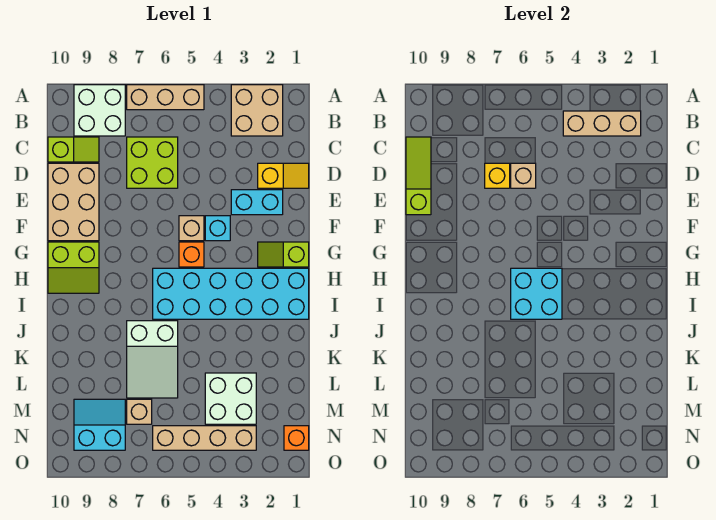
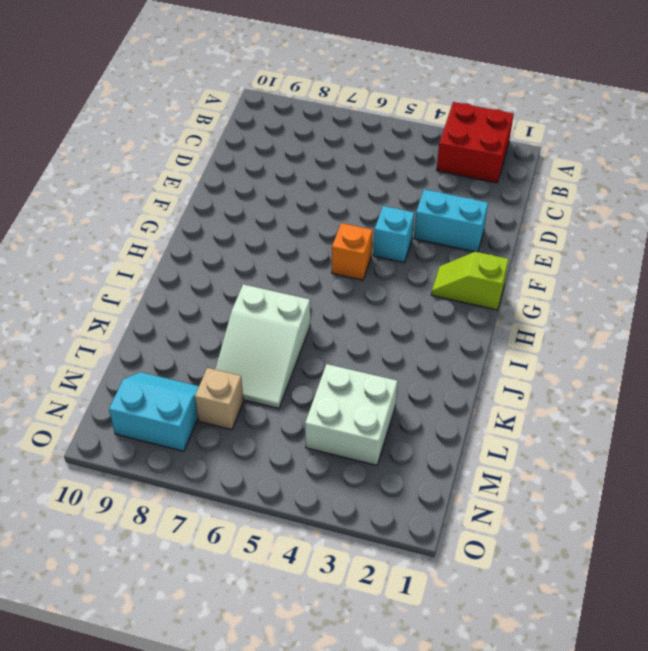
red brick A2:B3 level 1 -> tan brick A2:B3 level 1
none -> tan brick A5:A7 level 1
none -> white brick A8:B9 level 1
none -> lime brick C6:D7 level 1

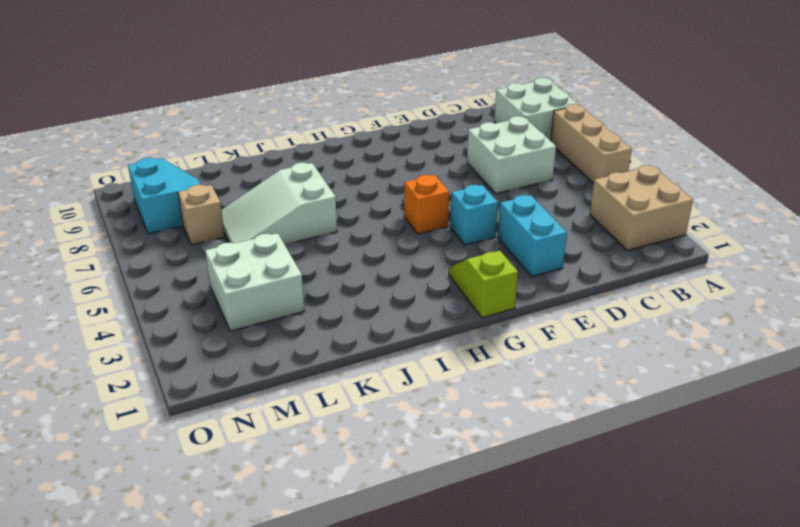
white brick C6:D7 level 1 -> lime brick C6:D7 level 1
none -> lime slope C9:C10 level 1 top 10
none -> yellow slope D1:D2 level 1 top 2
none -> tan brick D9:F10 level 1

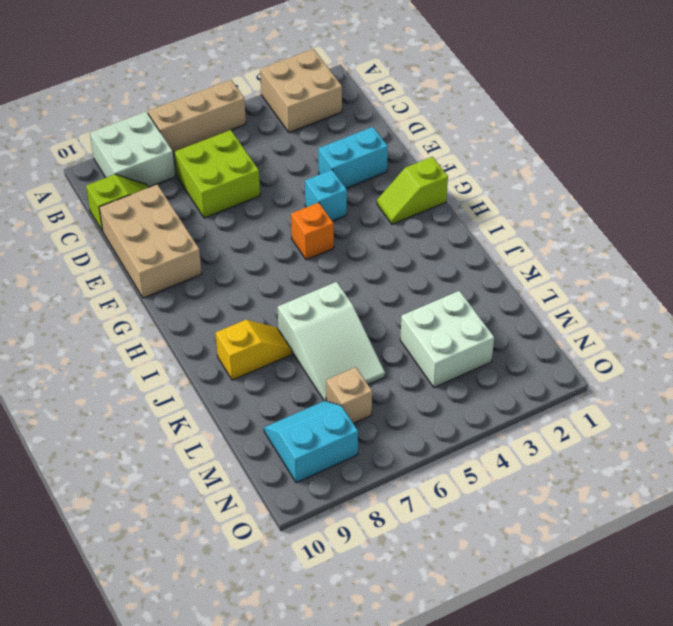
yellow slope J8:J9 level 1 top 9 -> yellow slope D1:D2 level 1 top 2
none -> tan brick F5 level 1
none -> lime slope G9:H10 level 1 top G
none -> cyan brick H1:I6 level 1

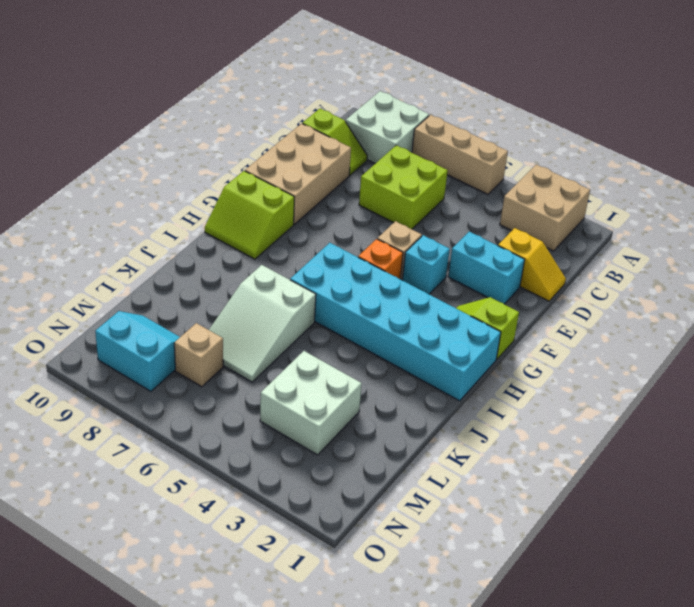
none -> orange brick N1 level 1
none -> tan brick N3:N6 level 1
none -> tan brick B2:B4 level 2

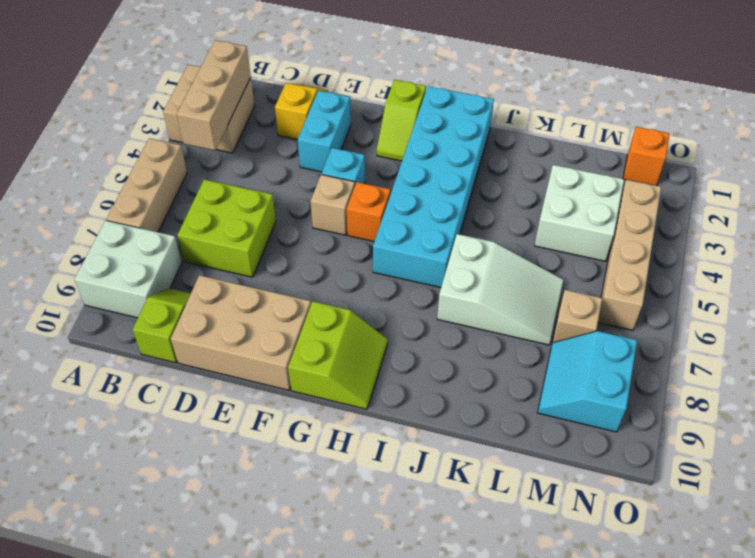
none -> lime slope C10:E10 level 2 top E
none -> tan brick D6 level 2
none -> yellow brick D7 level 2

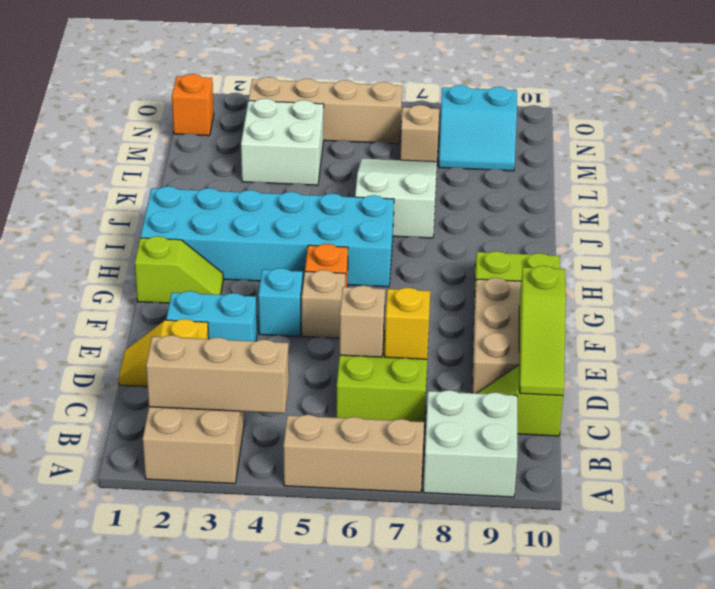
none -> cyan brick H5:I6 level 2

